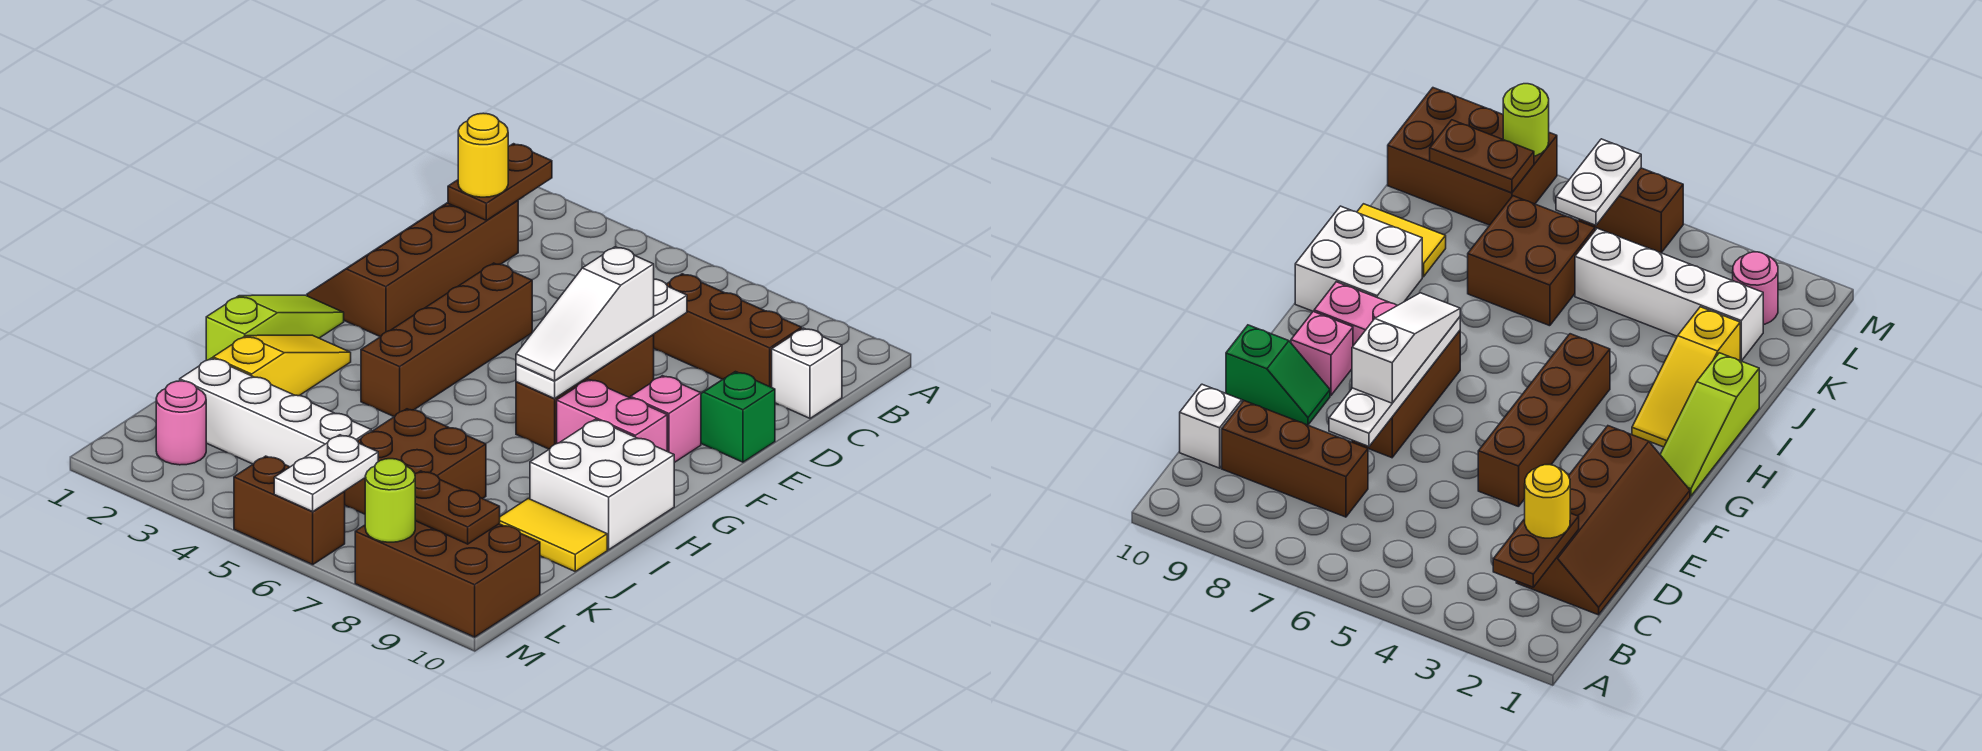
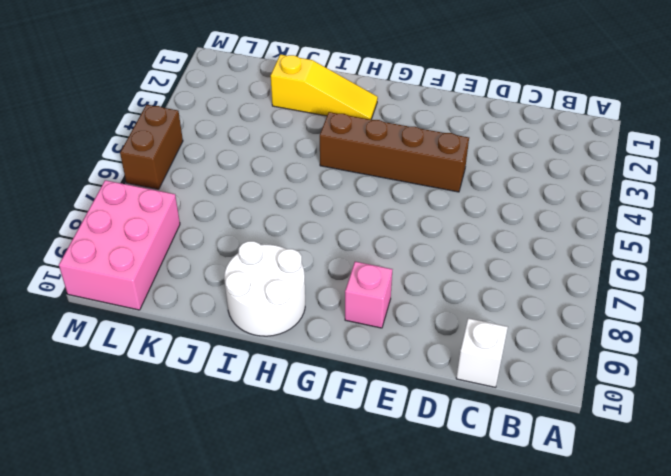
white round brick H9:I10 level 1 -> white brick H9:I10 level 1
pink brick L8:M10 level 1 -> brown brick L8:M10 level 1
none -> brown slope C1:F2 level 1 top 2
none -> brown brick C7:C9 level 1
none -> brown brick E7:G7 level 1

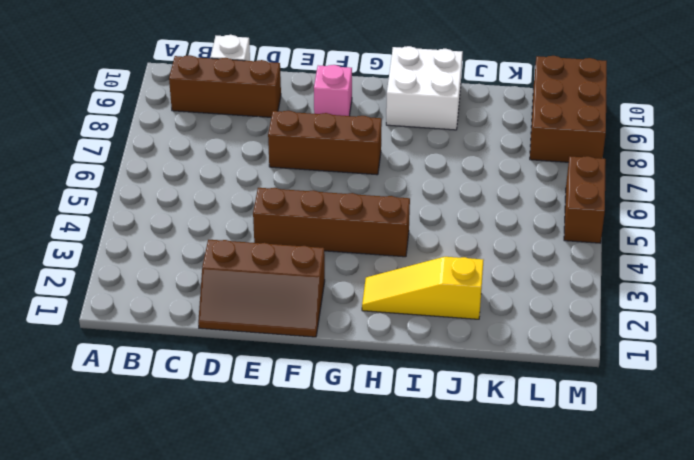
brown brick B9:D9 level 1 -> brown brick C7:C9 level 1
brown slope D1:F2 level 1 top 2 -> brown slope C1:F2 level 1 top 2
none -> green slope E9:E10 level 1 top 10
none -> lime slope G1:I1 level 1 top I
none -> pink brick G8:G9 level 1

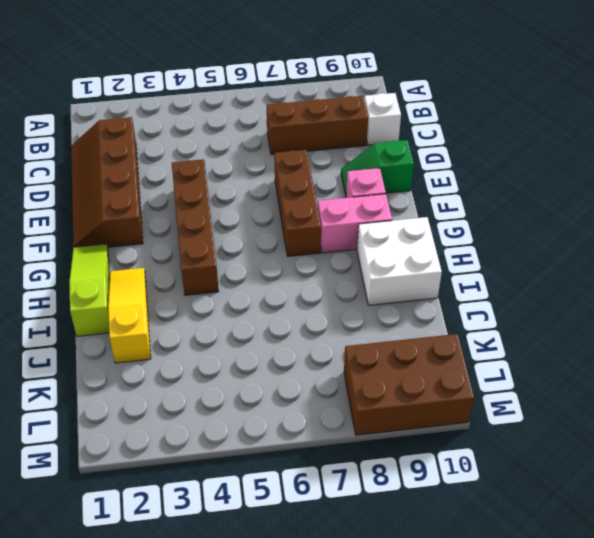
none -> brown brick J6:K7 level 1
none -> yellow tile J9:J10 level 1
none -> white brick K2:K5 level 1

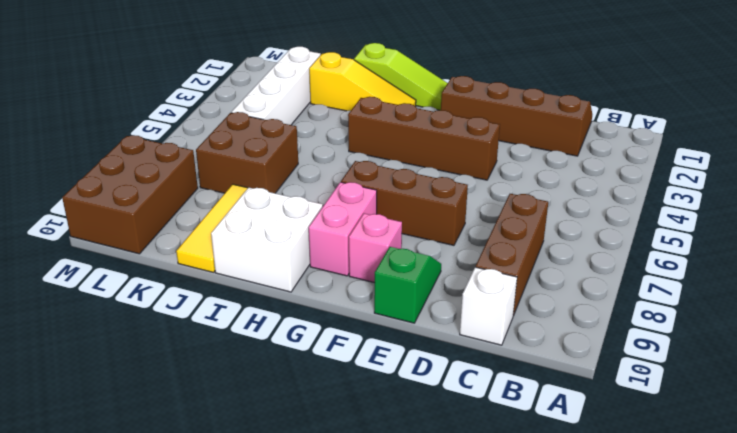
yellow tile J8:J10 level 1 -> yellow tile J9:J10 level 1
none -> pink round brick L2 level 1
none -> brown brick M5:M6 level 1
none -> brown plate B2:C2 level 2

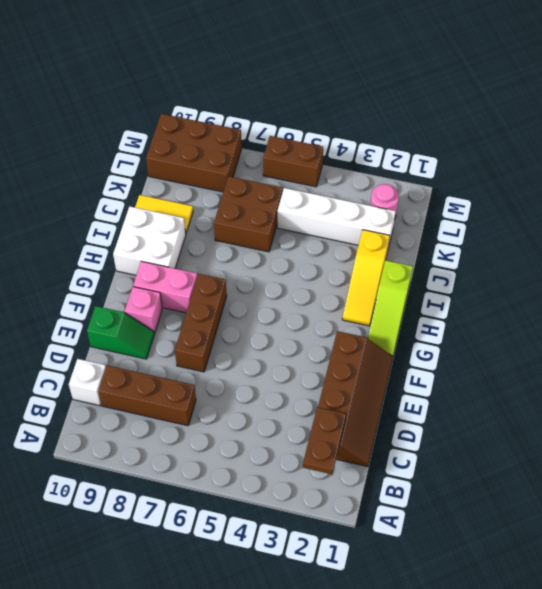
none -> brown brick E4:H4 level 1
none -> white plate D7:G7 level 2
none -> white plate L6:M6 level 2

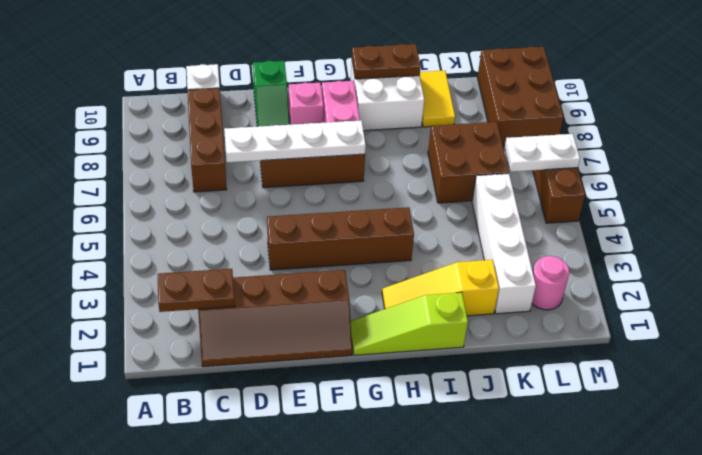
brown plate H10:I10 level 2 -> brown plate L8:L9 level 2
none -> lime round brick M8 level 2
none -> yellow round brick C2 level 3
none -> white slope E7:G7 level 3 top E

